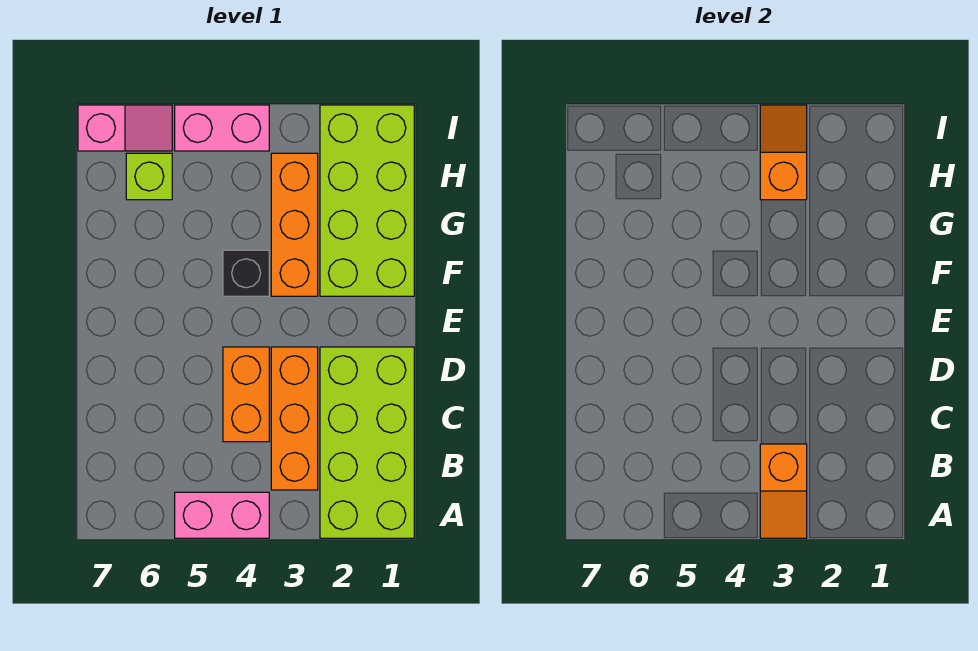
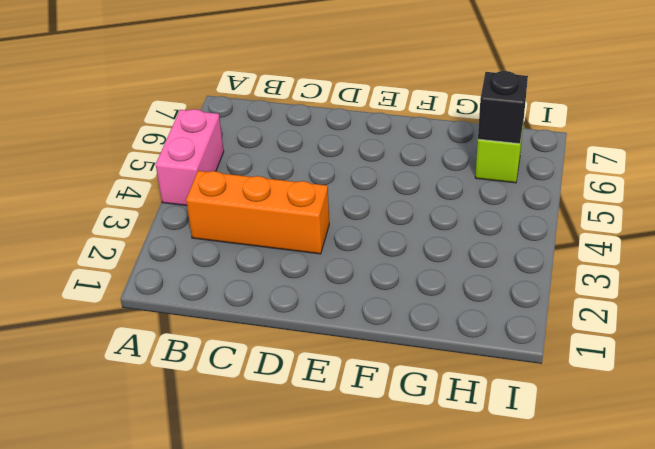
black brick H6 level 2 -> black brick F4 level 1
none -> lime brick A1:D2 level 1
none -> orange brick C4:D4 level 1
none -> lime brick F1:I2 level 1

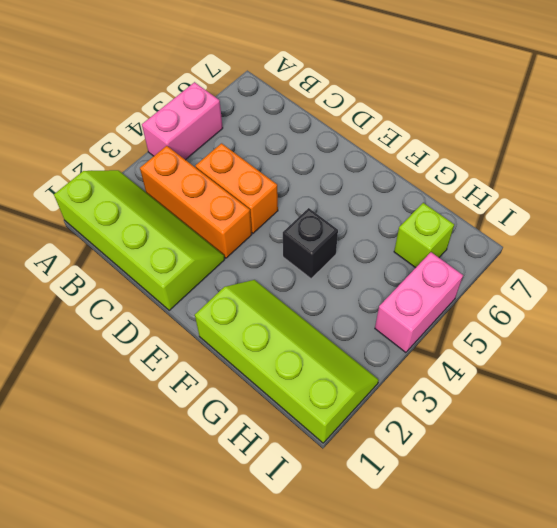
lime slope A1:D2 level 1 top 1 -> lime brick A1:D2 level 1
lime slope F1:I2 level 1 top 1 -> lime brick F1:I2 level 1
none -> orange brick F3:H3 level 1
none -> pink slope I6:I7 level 1 top 7
none -> orange slope A3:B3 level 2 top B

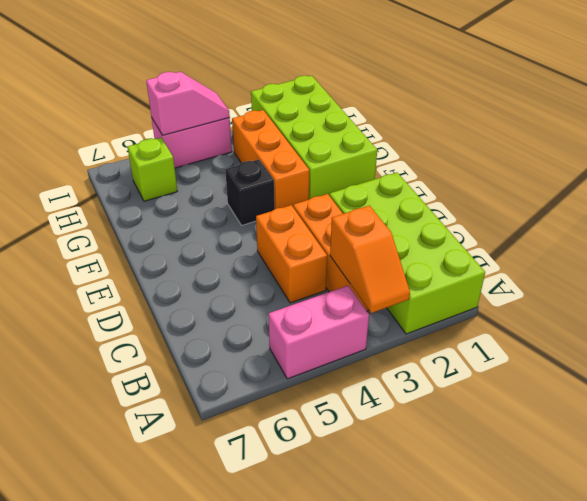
pink slope I4:I5 level 2 top 5 -> pink slope I6:I7 level 1 top 7
none -> orange slope H3:I3 level 2 top H

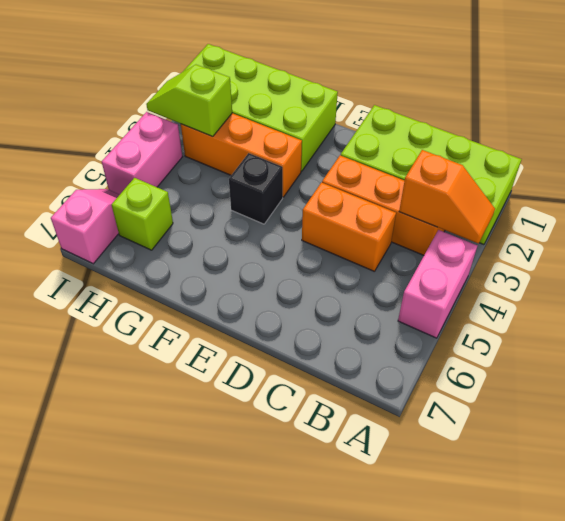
lime slope H3:I3 level 2 top H -> orange slope H3:I3 level 2 top H

